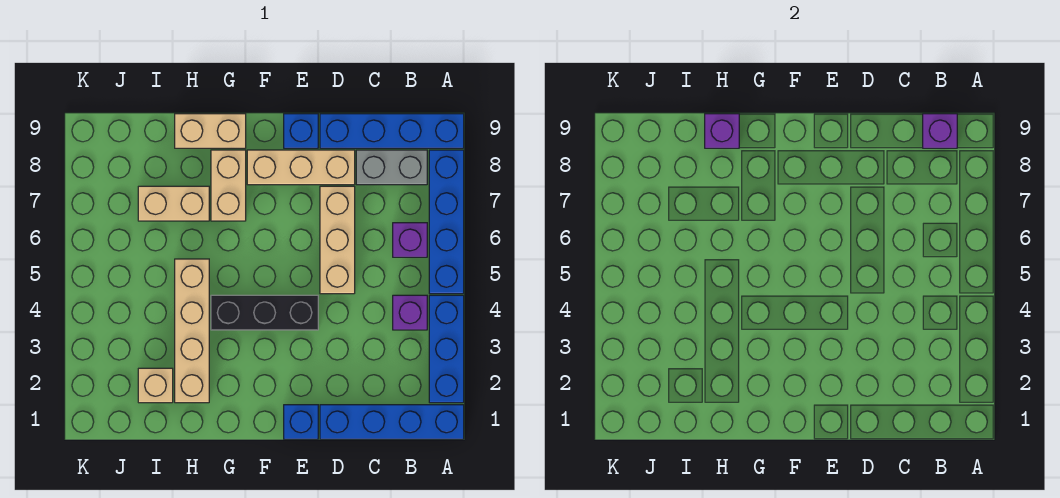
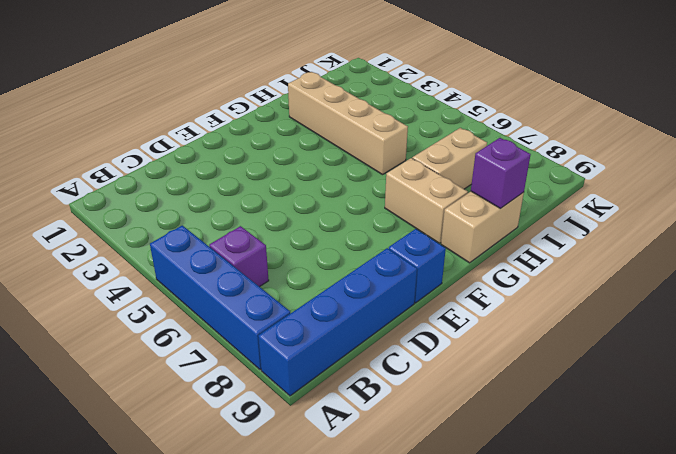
none -> blue brick A1:D1 level 1
none -> blue brick A2:A4 level 1
none -> purple brick B4 level 1

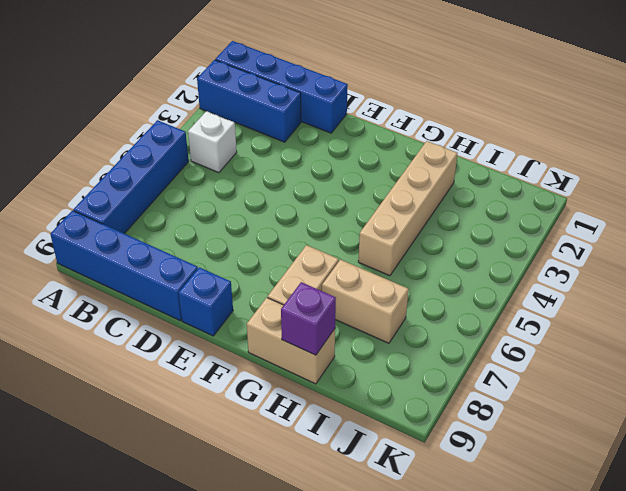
blue brick A2:C2 level 1 -> blue brick A2:A4 level 1
white brick B4 level 1 -> purple brick B4 level 1
none -> purple brick B6 level 1
none -> grey brick B8:C8 level 1
none -> tan brick D5:D7 level 1

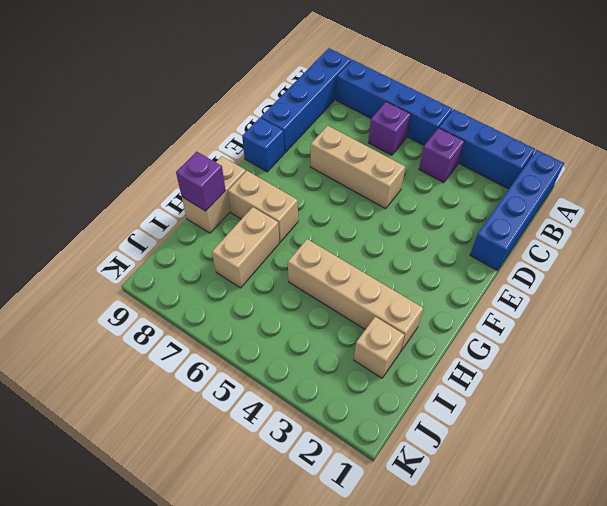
none -> grey brick B8:C8 level 1
none -> tan brick D8:F8 level 1
none -> blue brick E1 level 1

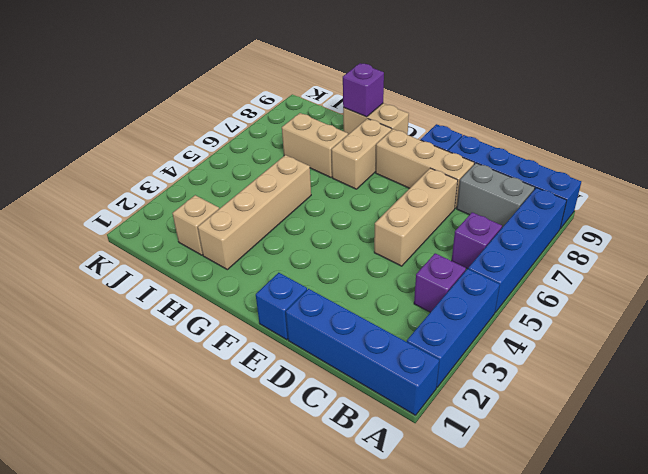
none -> black brick E4:G4 level 1
none -> purple brick B9 level 2

